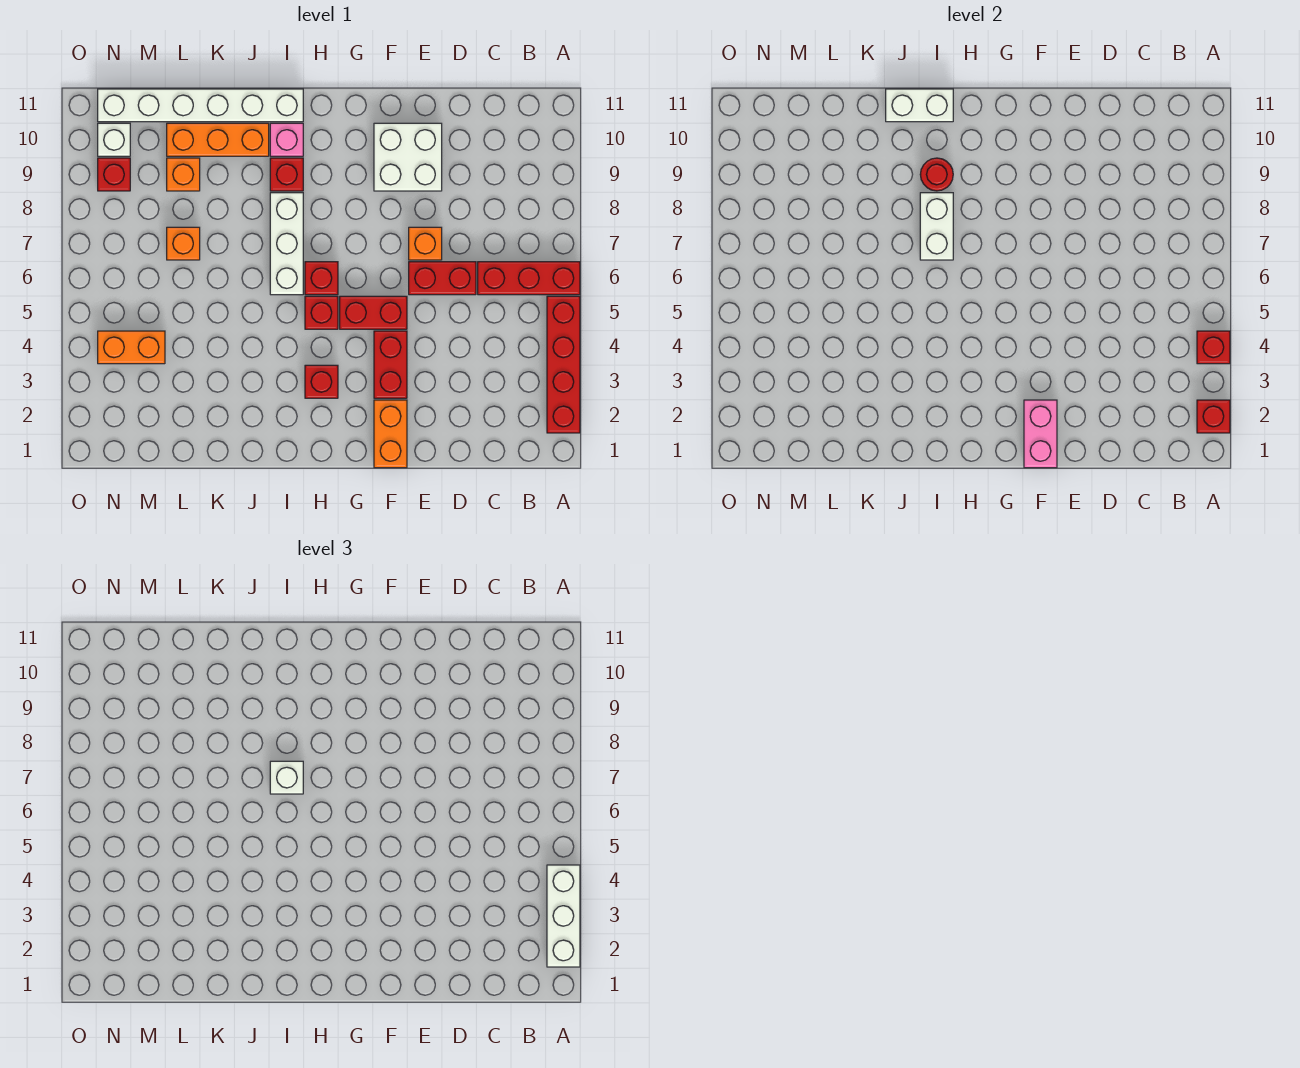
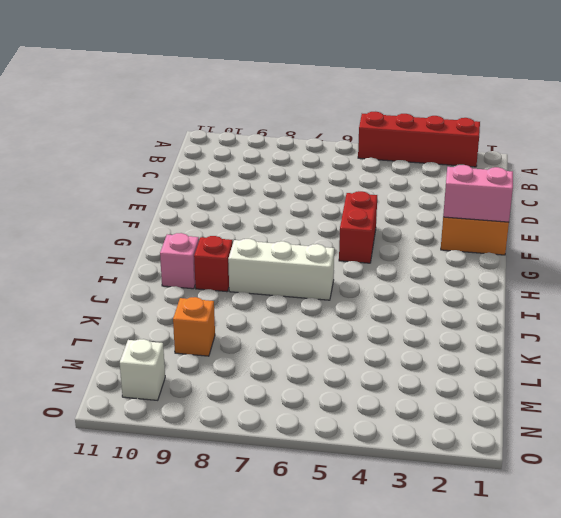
none -> red brick A6:C6 level 1
none -> red brick D6:E6 level 1
none -> orange brick E7 level 1

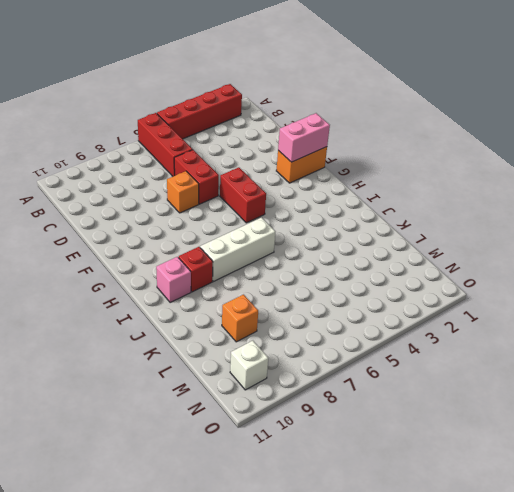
none -> white brick E9:F10 level 1
none -> red brick F3:F4 level 1
none -> red brick H3 level 1

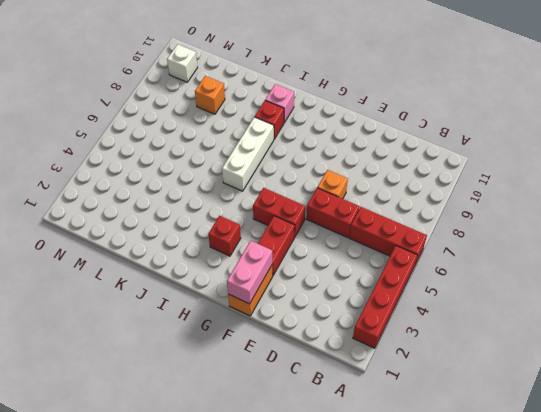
none -> white brick E9:F10 level 1
none -> red brick H5 level 1
none -> red brick H6 level 1

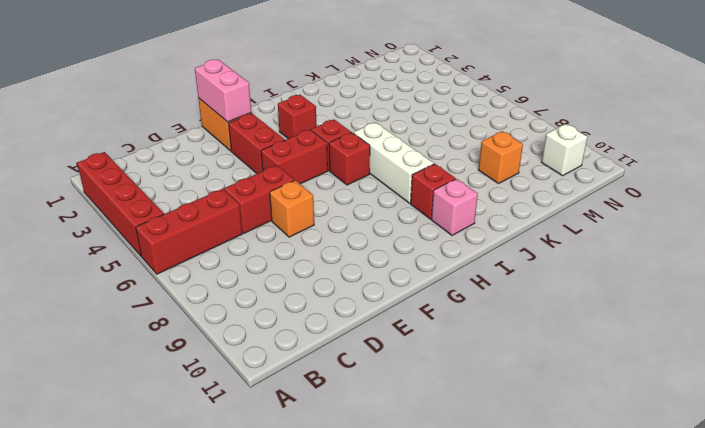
none -> white brick E9:F10 level 1
none -> white brick I11:N11 level 1
none -> orange brick J10:L10 level 1

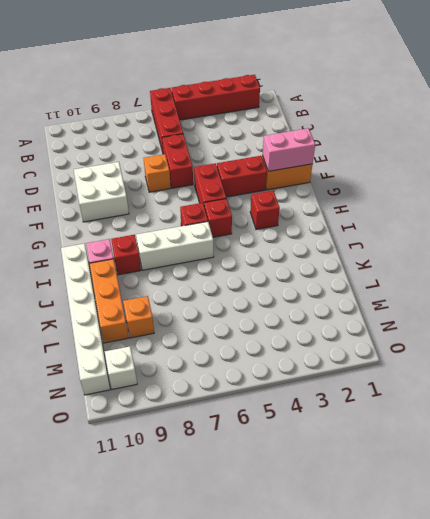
none -> orange brick L7 level 1
none -> orange brick M4:N4 level 1
none -> red brick N9 level 1

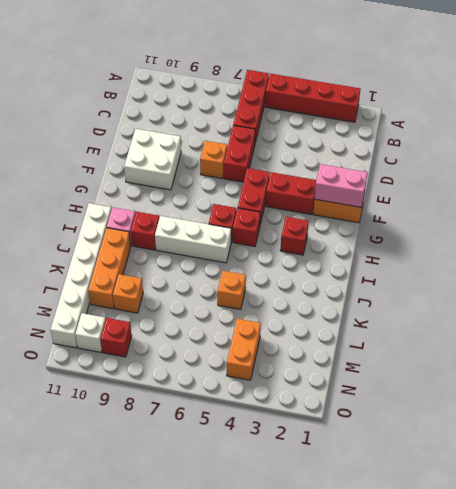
orange brick K5 level 1 -> orange brick L7 level 1
none -> red brick A2 level 2
none -> red brick A4 level 2
none -> white brick I7:I8 level 2

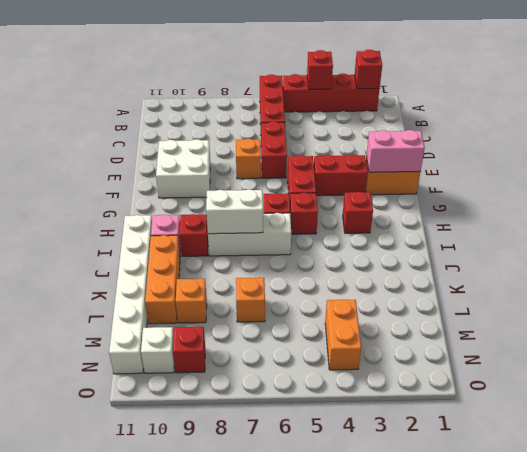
none -> red round brick I9 level 2
none -> white brick I11:J11 level 2
none -> white brick A2:A4 level 3

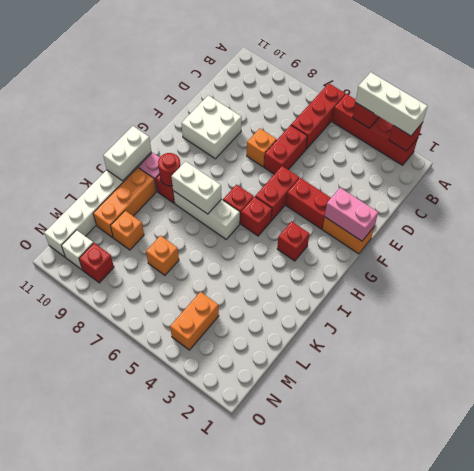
none -> white brick I7 level 3

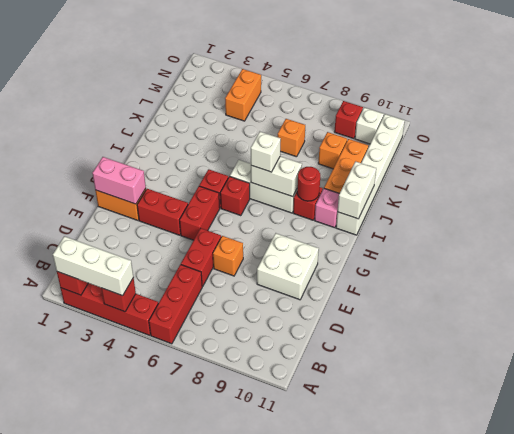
none -> red brick H3 level 1

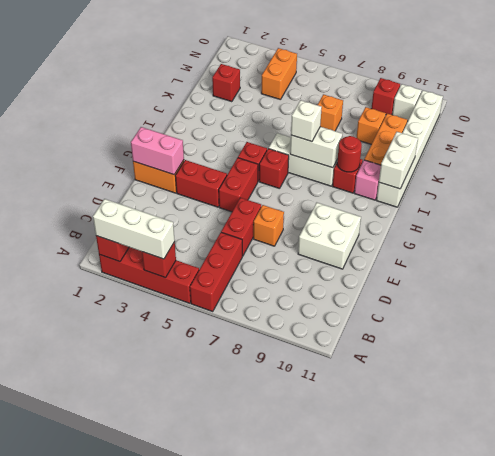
red brick L2 level 1 -> red brick H3 level 1

